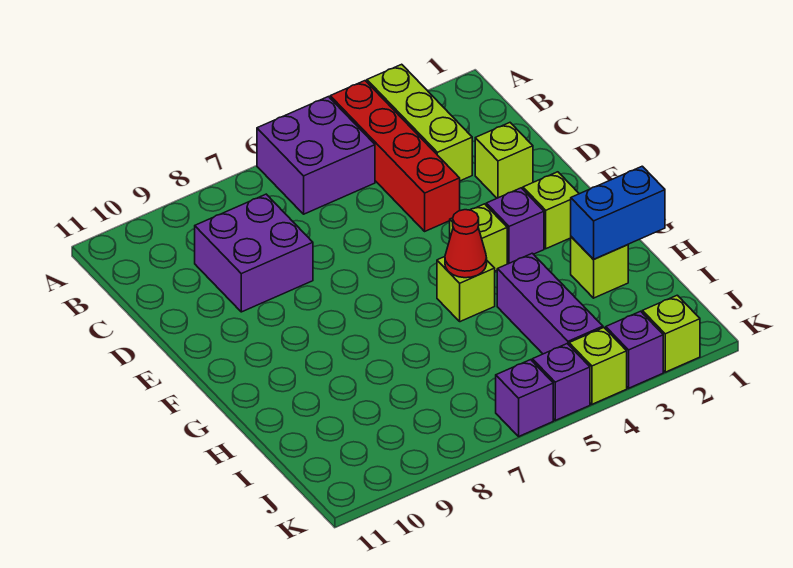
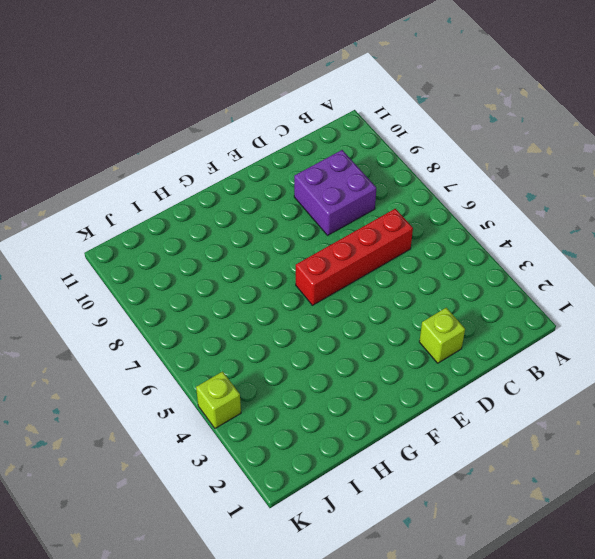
red brick C6:F6 level 1 -> red brick A4:D4 level 1
none -> lime brick A3:C3 level 1
none -> purple brick A5:B6 level 1
none -> lime brick F2 level 1

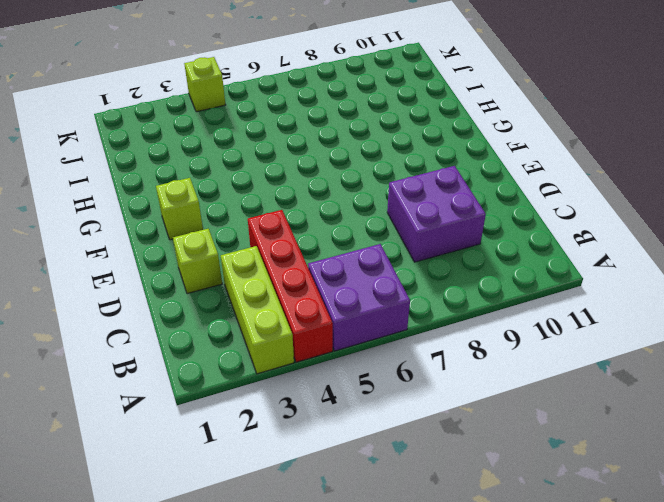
none -> purple brick F3 level 1
none -> lime brick F4 level 1
none -> lime brick G5 level 1

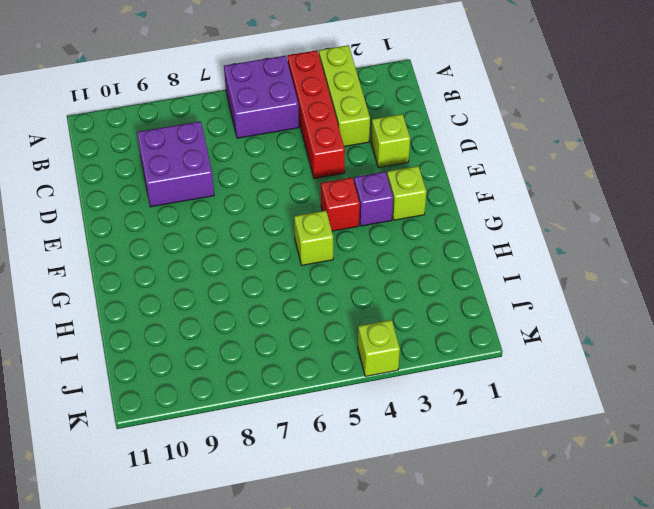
red brick F4 level 1 -> lime brick F4 level 1
none -> lime brick H2 level 1
none -> purple brick H4:J4 level 1
none -> lime brick K2 level 1

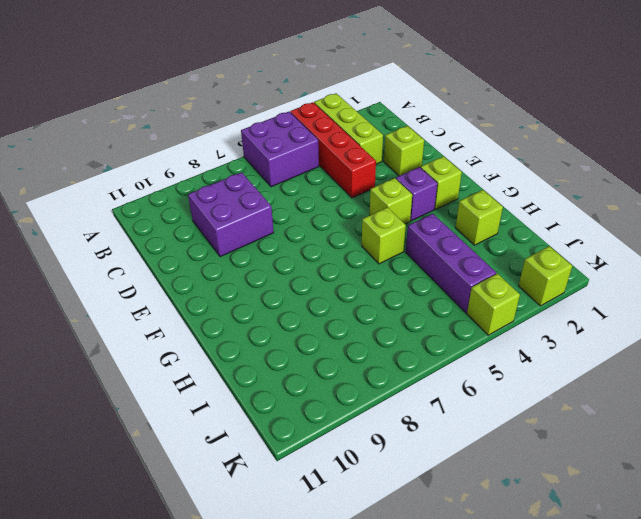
none -> purple brick K3 level 1
none -> purple brick K5 level 1
none -> purple brick K6 level 1

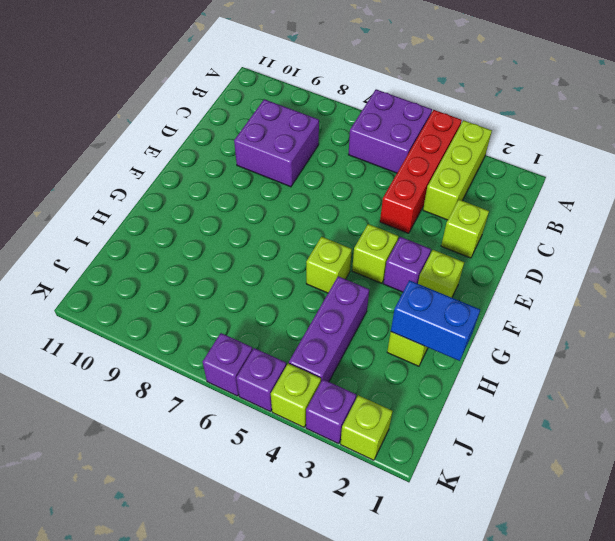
none -> red cone G5 level 2

